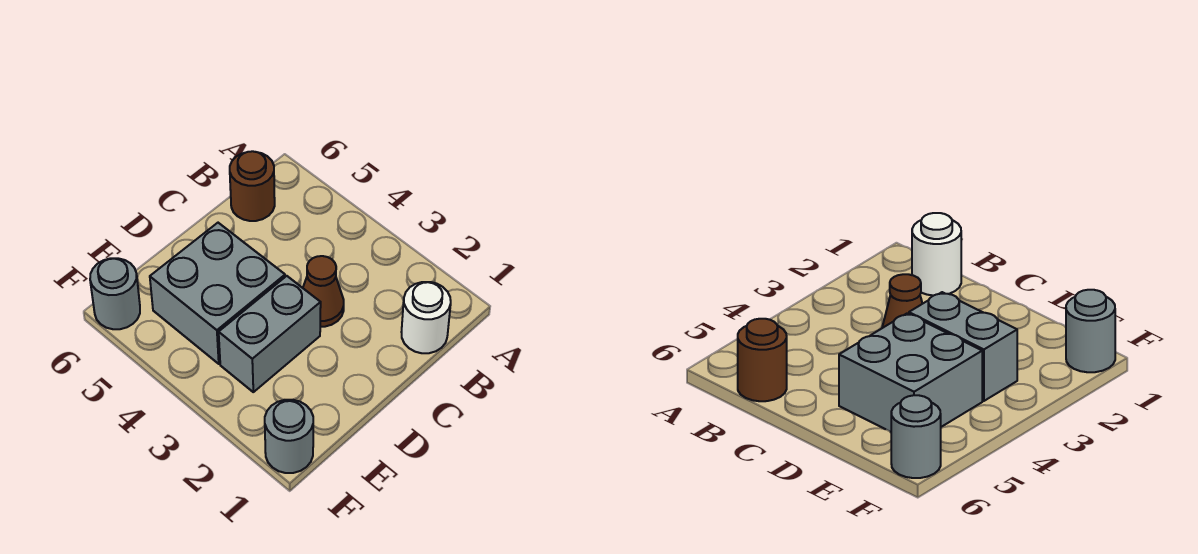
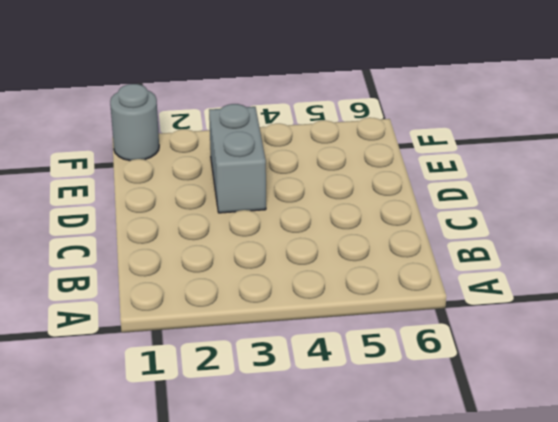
none -> white round brick B1 level 1
none -> brown round brick B6 level 1

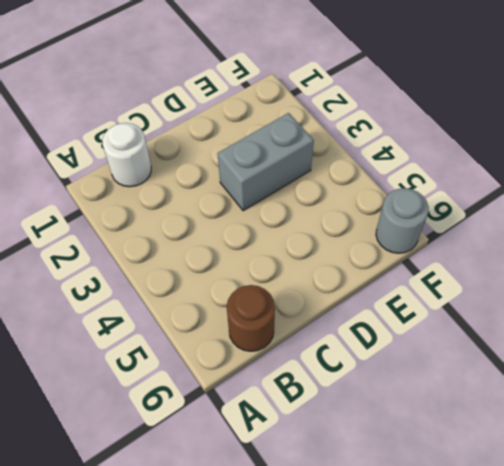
none -> brown cone C3 level 1
none -> grey brick D4:E5 level 1

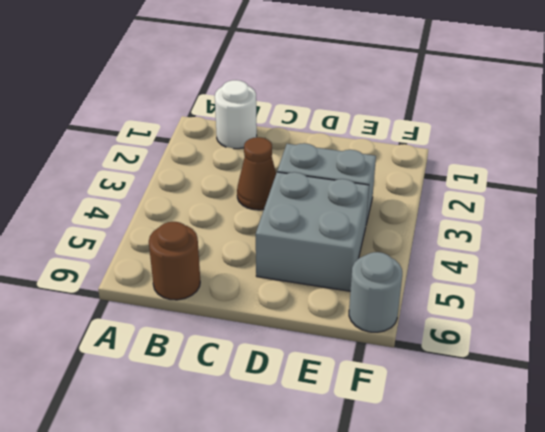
none -> grey round brick F1 level 1

